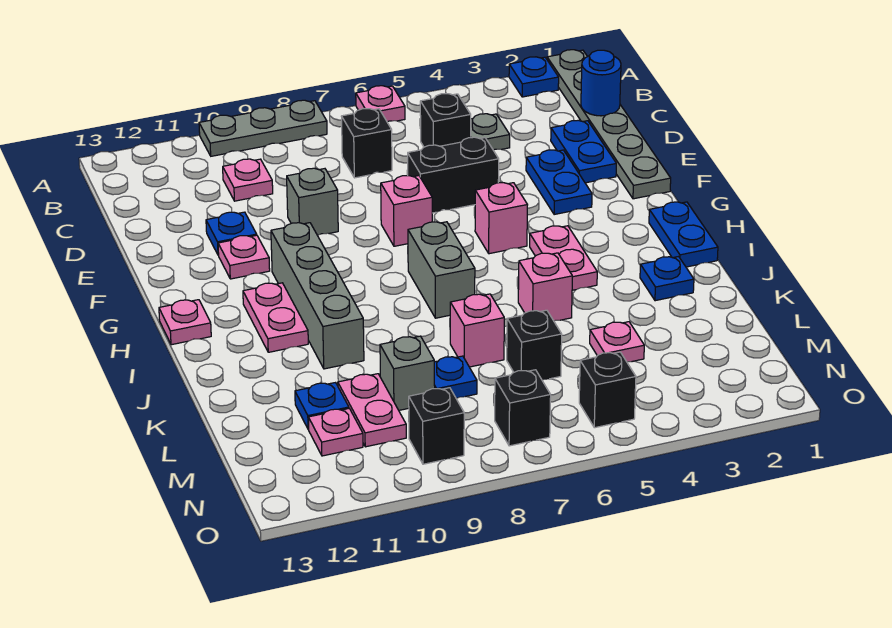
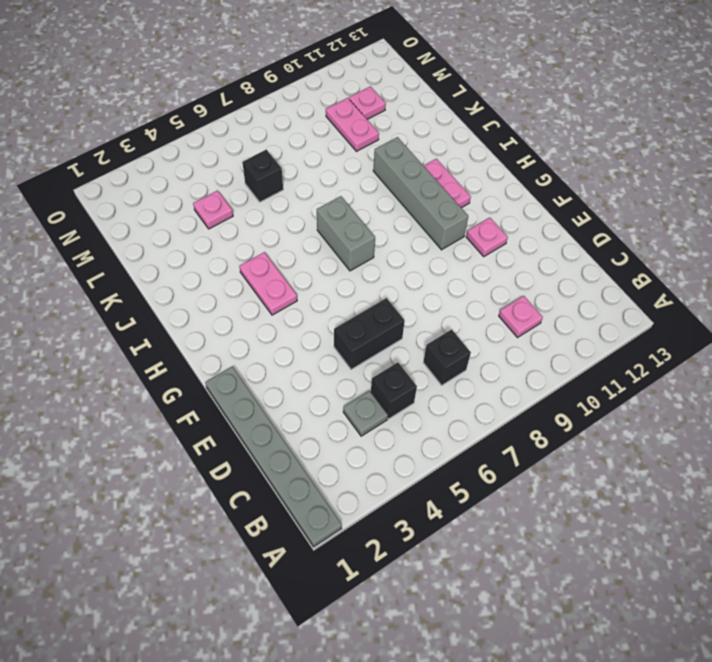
none -> blue plate A2 level 1
none -> pink plate A6 level 1
none -> grey plate A8:A10 level 1
none -> blue plate D2:E2 level 1

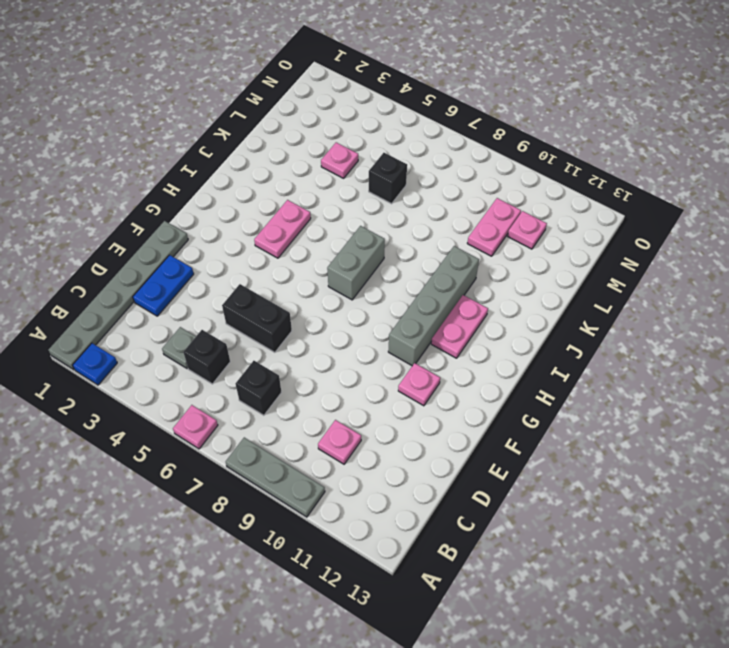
none -> blue plate E3:F3 level 1
none -> grey brick E9 level 1
none -> blue plate E11 level 1
none -> pink brick F7 level 1

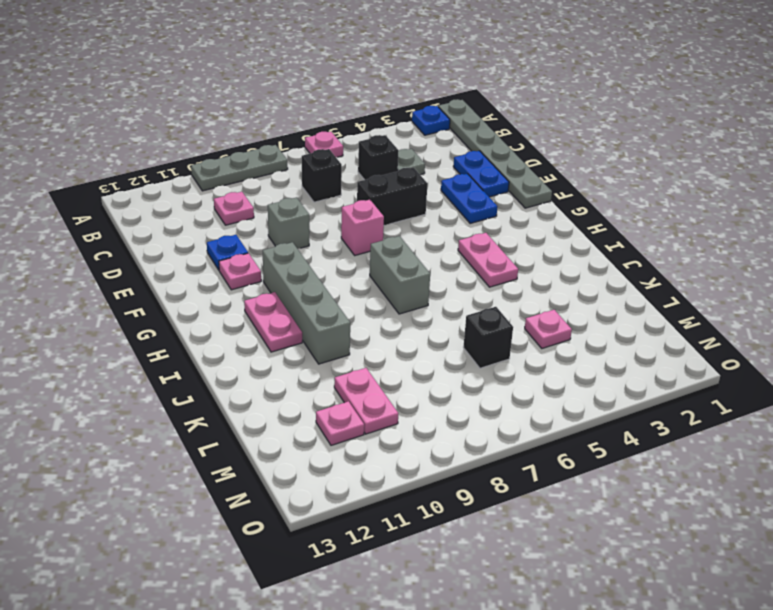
none -> pink brick G5 level 1
none -> blue plate H1:I1 level 1
none -> pink plate H13 level 1
none -> blue plate J2 level 1

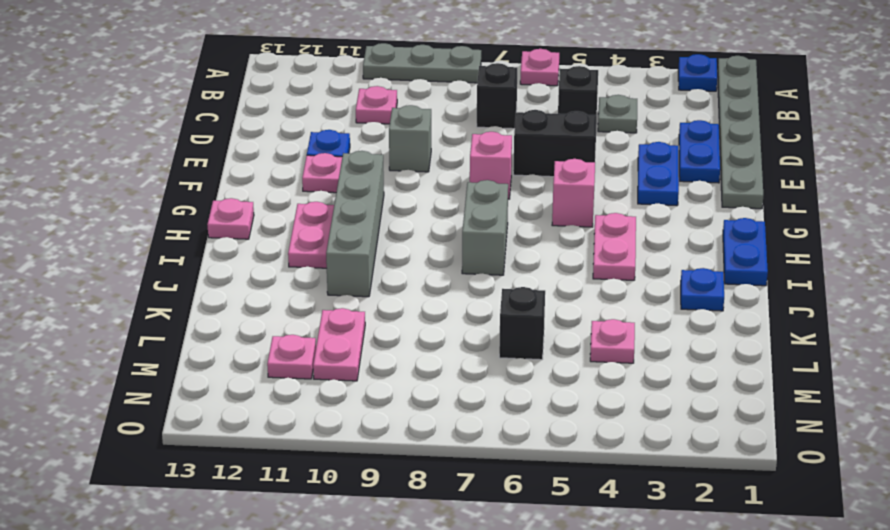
none -> pink brick J5 level 1
none -> pink brick K7 level 1
none -> blue plate L8 level 1
none -> grey brick L9 level 1

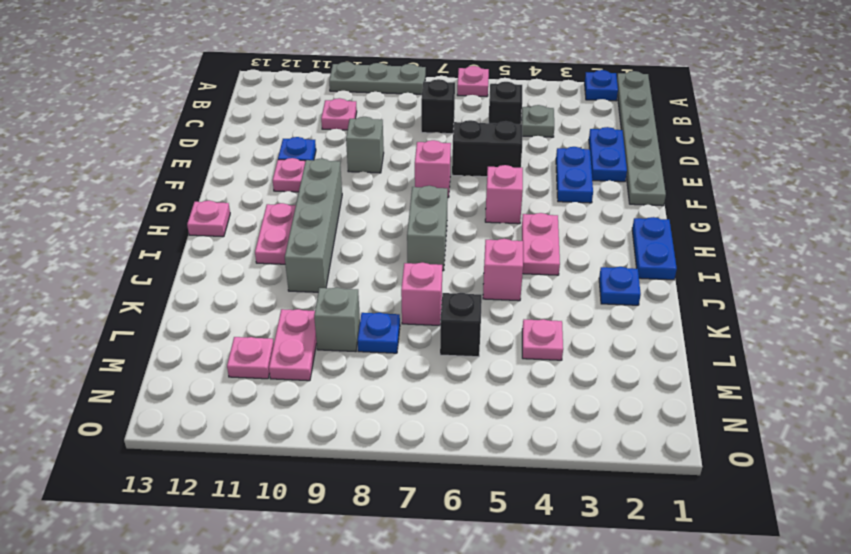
none -> blue plate L11 level 1
none -> black brick N5 level 1
none -> black brick N7 level 1
none -> black brick N9 level 1

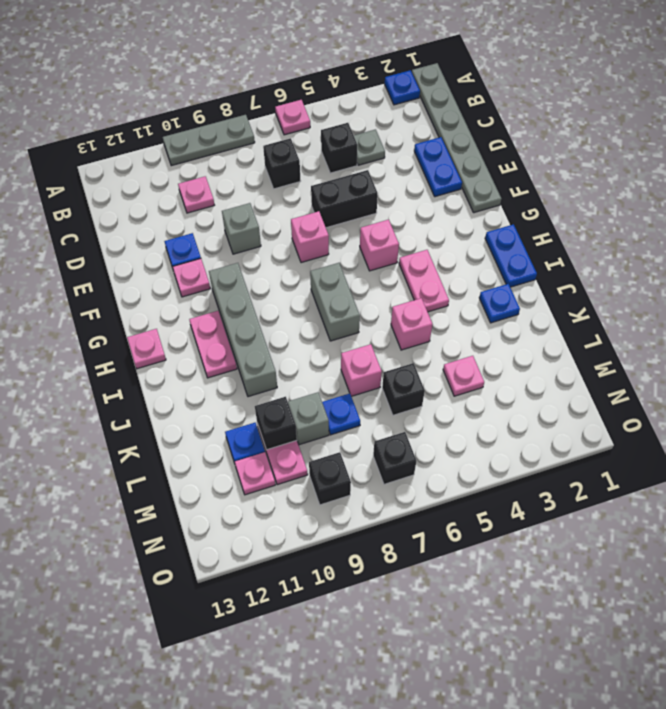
black brick L10 level 2 -> black brick N5 level 1
none -> blue plate E3:F3 level 1
none -> blue round brick C1 level 2

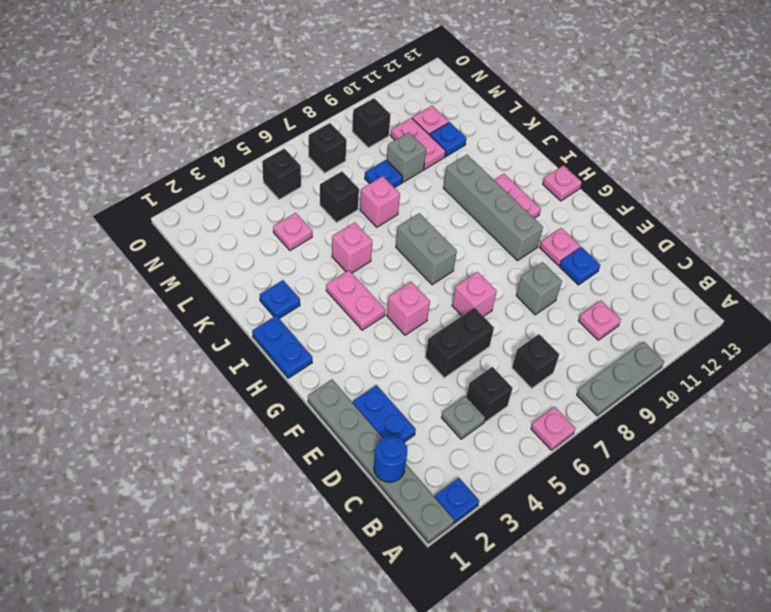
none -> blue plate E3:F3 level 1

